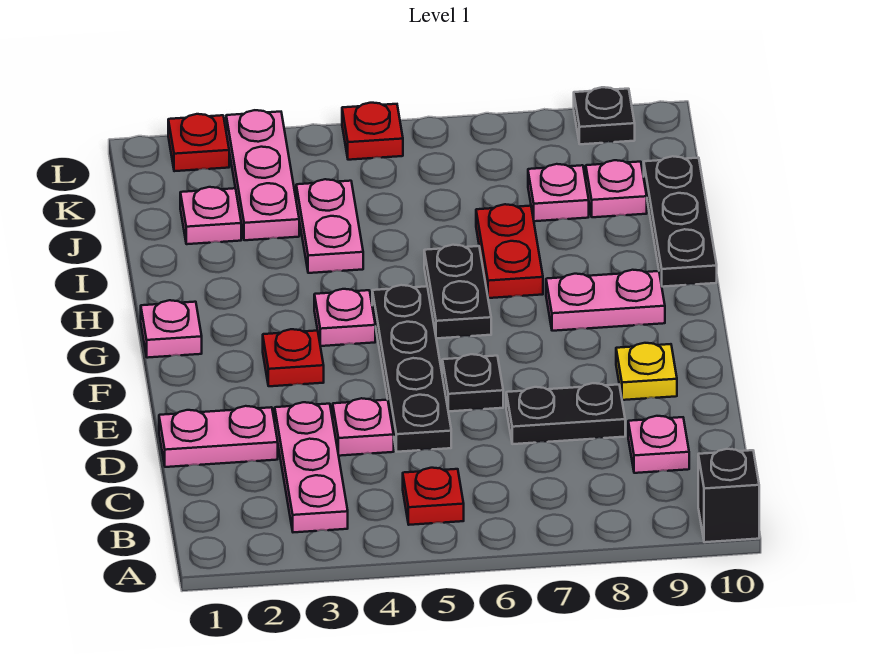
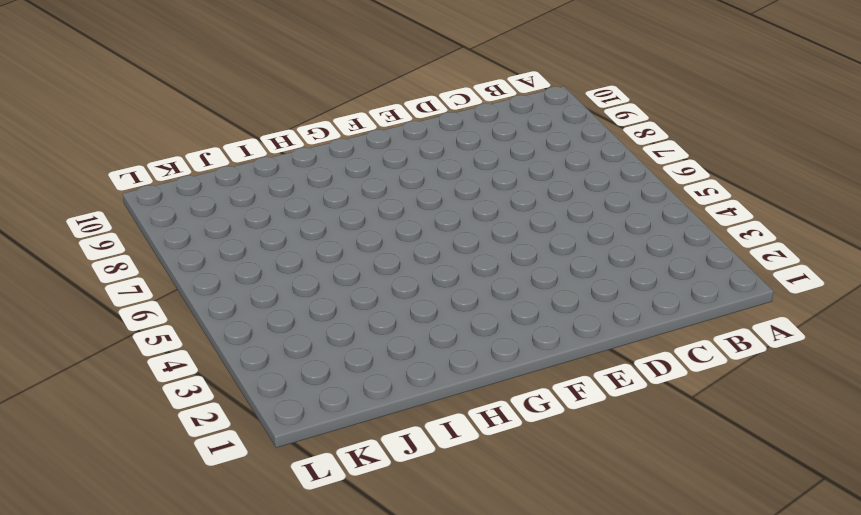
none -> black brick A10 level 1
none -> pink plate B3:D3 level 1
none -> red plate B5 level 1

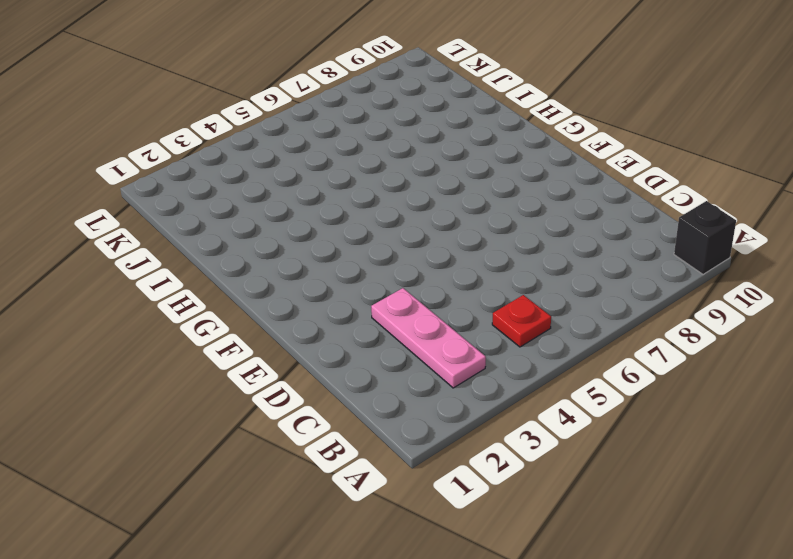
none -> pink plate C9 level 1
none -> pink plate D1:D2 level 1
none -> pink plate D4 level 1

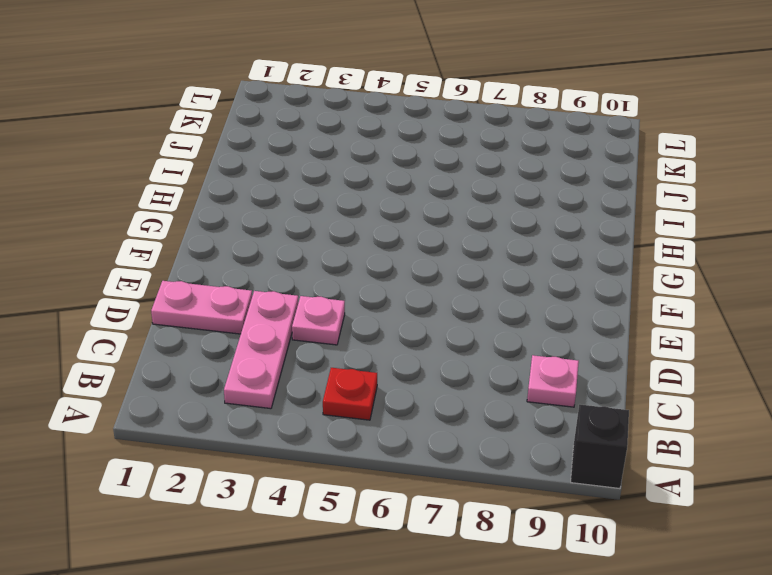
none -> black plate D5:G5 level 1
none -> black plate D7:D8 level 1
none -> black plate E6 level 1

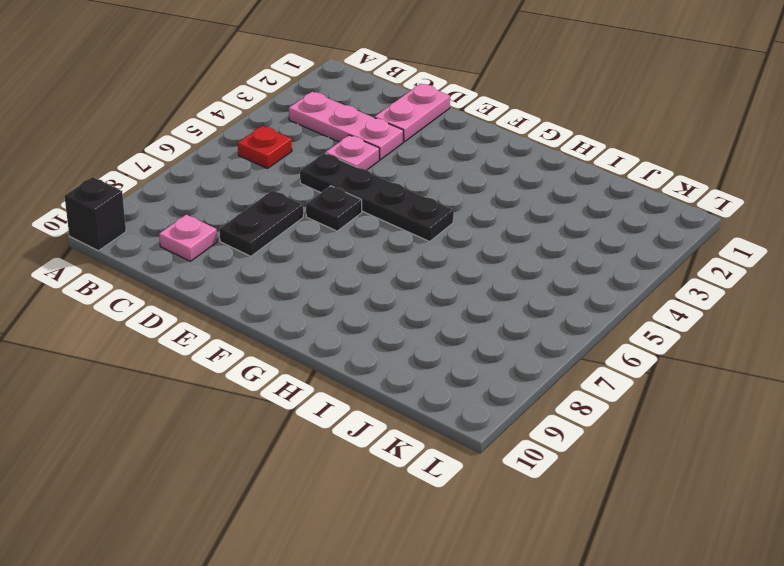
none -> yellow plate E9 level 1
none -> red plate F3 level 1
none -> pink plate G1 level 1

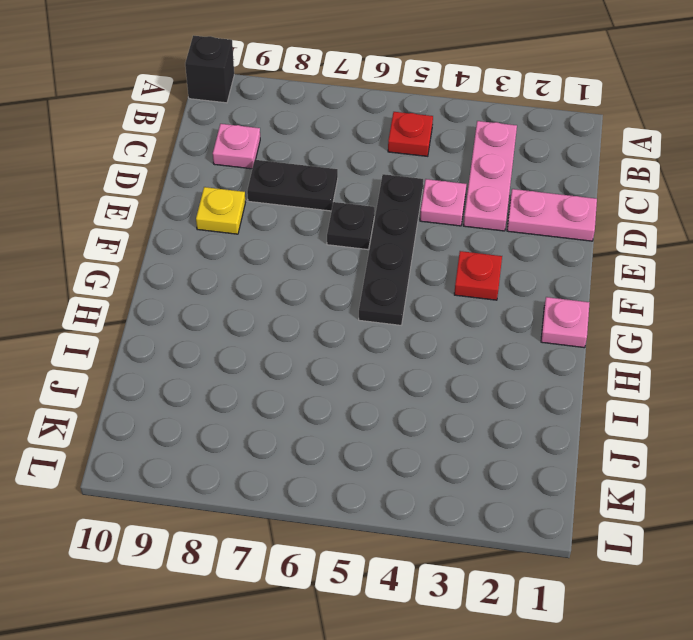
none -> pink plate G4 level 1
none -> black plate G6:H6 level 1
none -> pink plate G8:G9 level 1

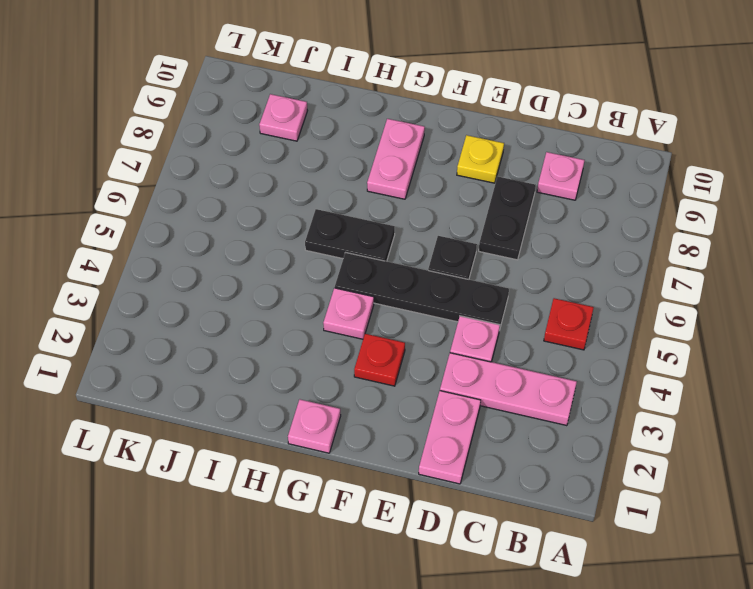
none -> black brick A10 level 1
none -> red plate H7:I7 level 1
none -> black plate H10:J10 level 1

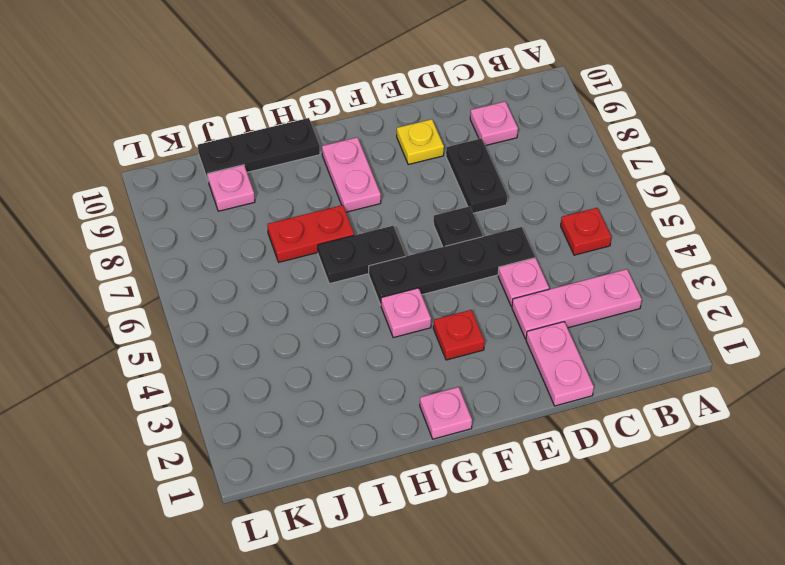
none -> black brick A10 level 1
none -> pink plate I4:J4 level 1
none -> pink plate J2 level 1

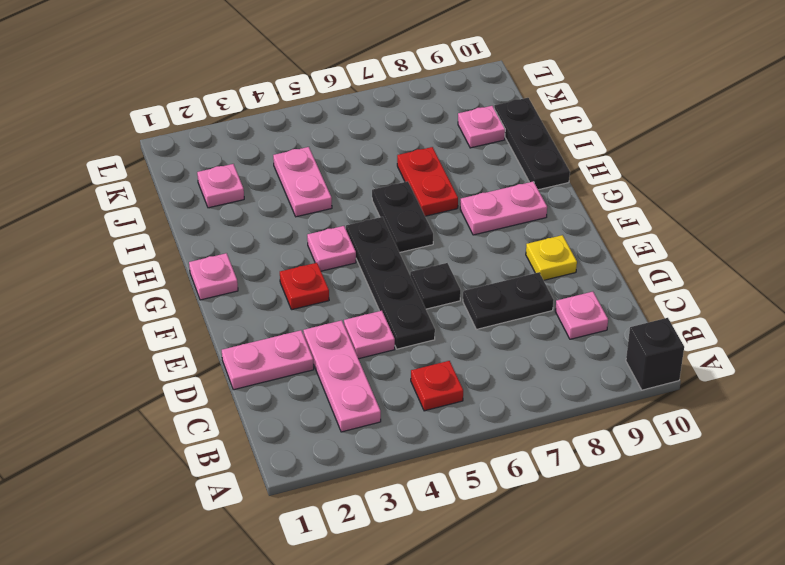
none -> pink plate J3:L3 level 1
none -> pink plate J8 level 1
none -> red plate L2 level 1

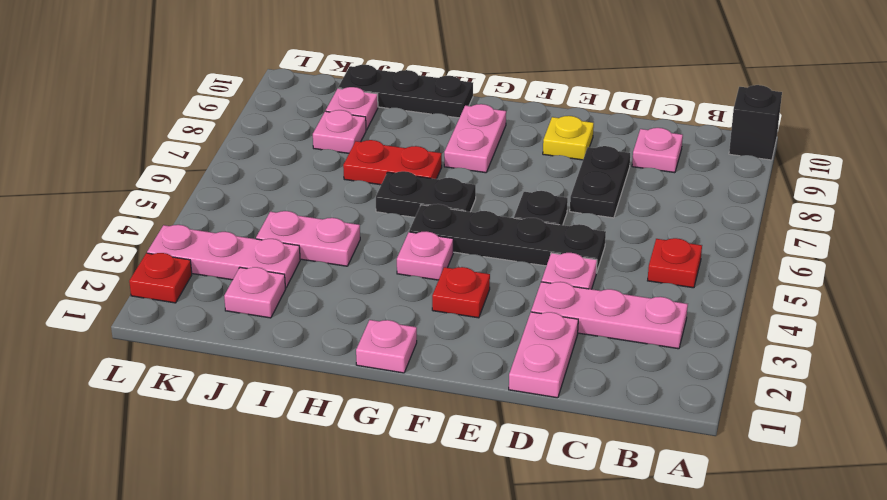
none -> red plate L5 level 1
none -> black plate L9 level 1

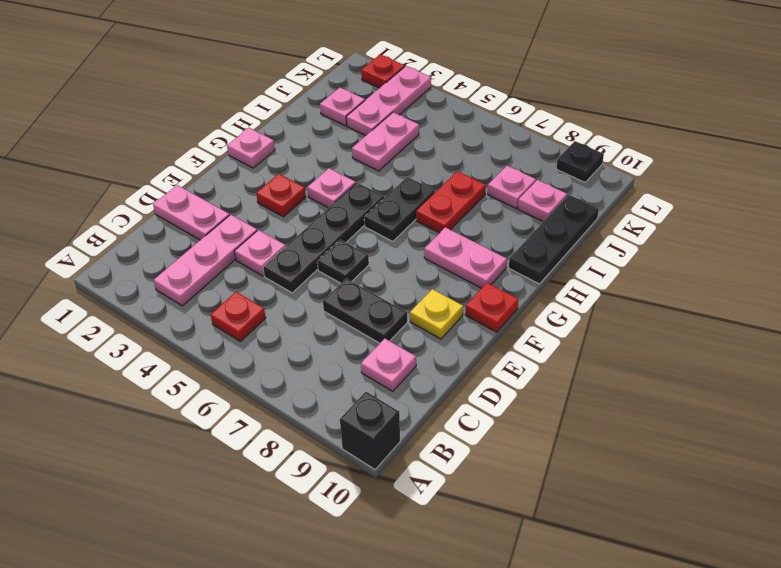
red plate F10 level 1 -> red plate L5 level 1

